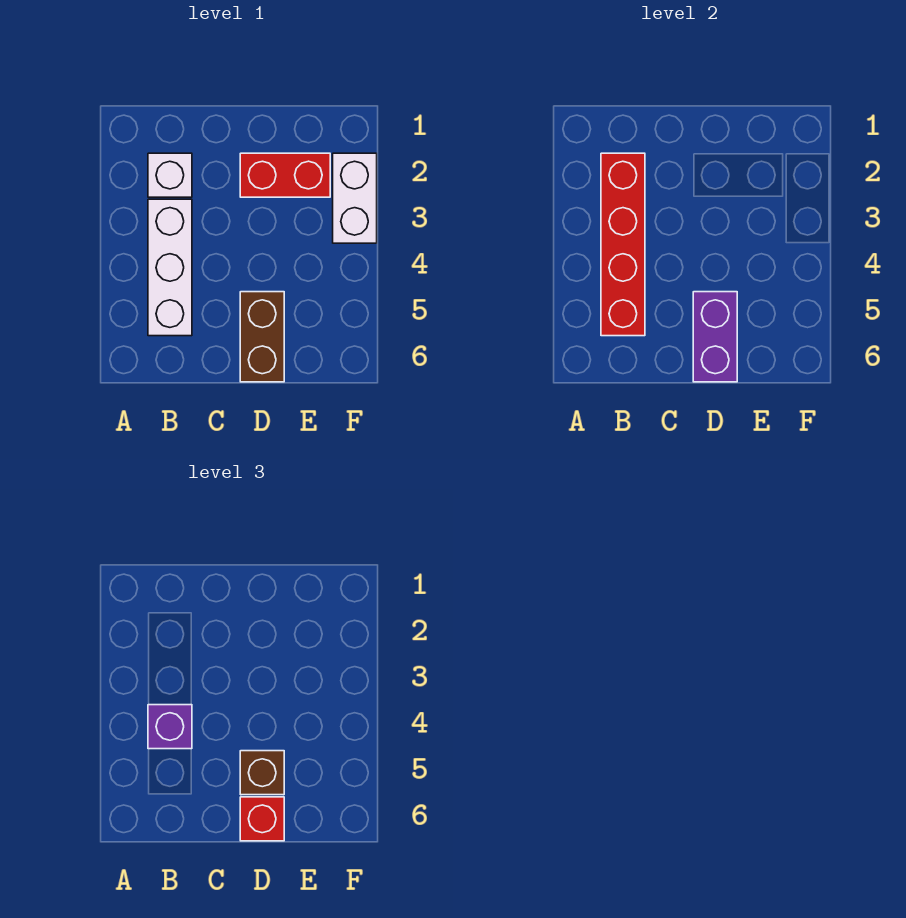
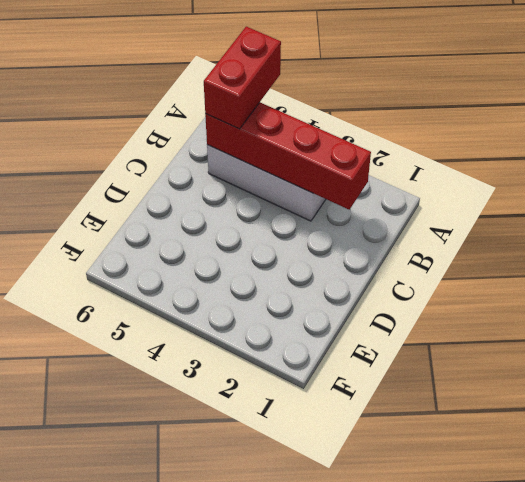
red brick A5:B5 level 3 -> red brick D2:E2 level 1
none -> white brick B2 level 1
none -> brown brick D5:D6 level 1

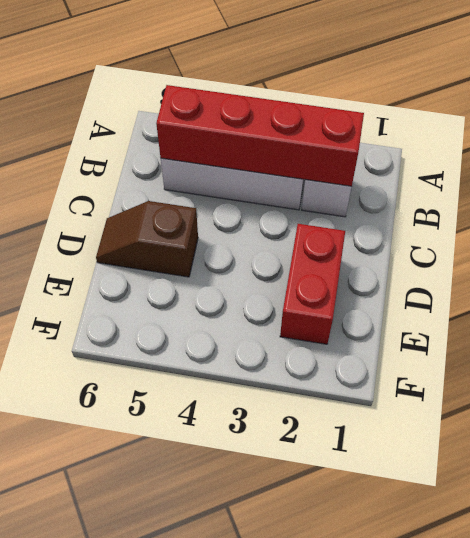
brown slope D5:D6 level 1 top 5 -> brown brick D5:D6 level 1
none -> white brick F2:F3 level 1
none -> purple brick D5:D6 level 2

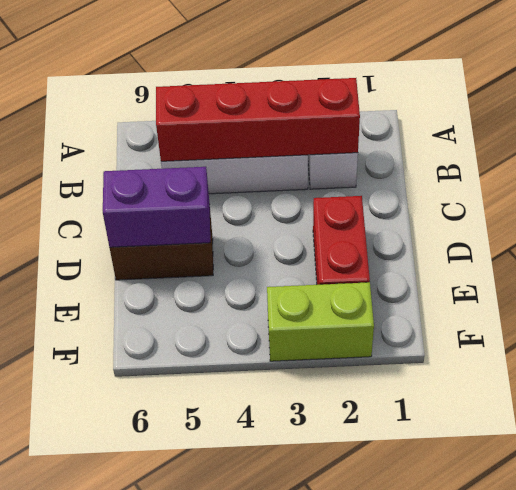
lime brick F2:F3 level 1 -> white brick F2:F3 level 1
none -> purple brick B4 level 3
none -> brown brick D5 level 3

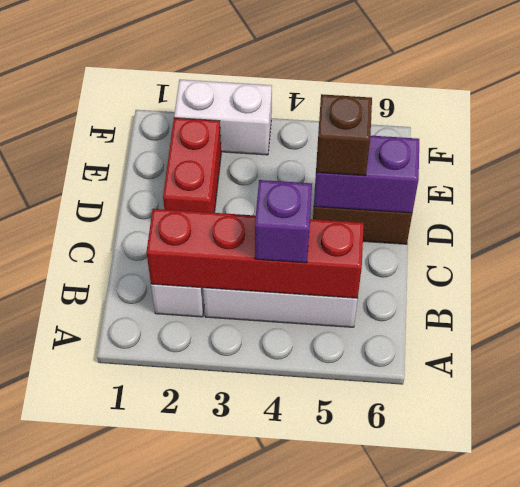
none -> red brick D6 level 3

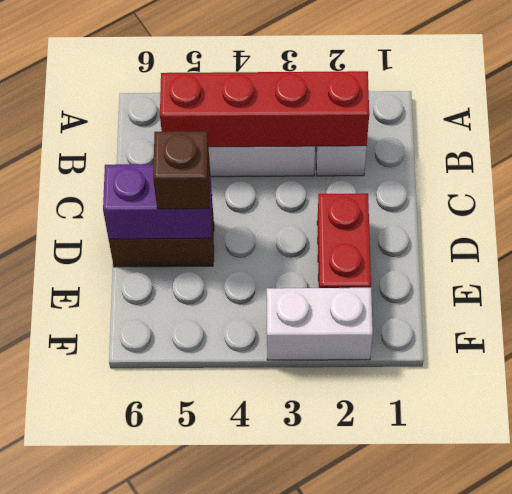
none -> purple brick B4 level 3
none -> red brick D6 level 3

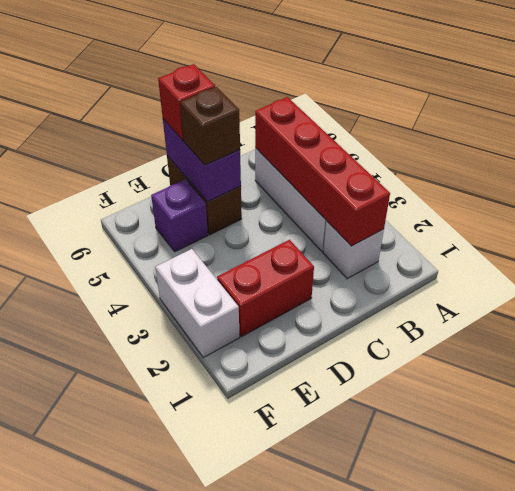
purple brick E5 level 1 -> purple brick B4 level 3

